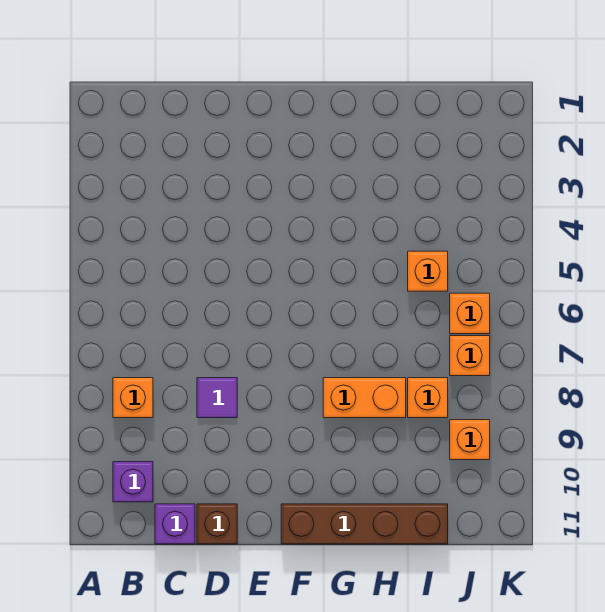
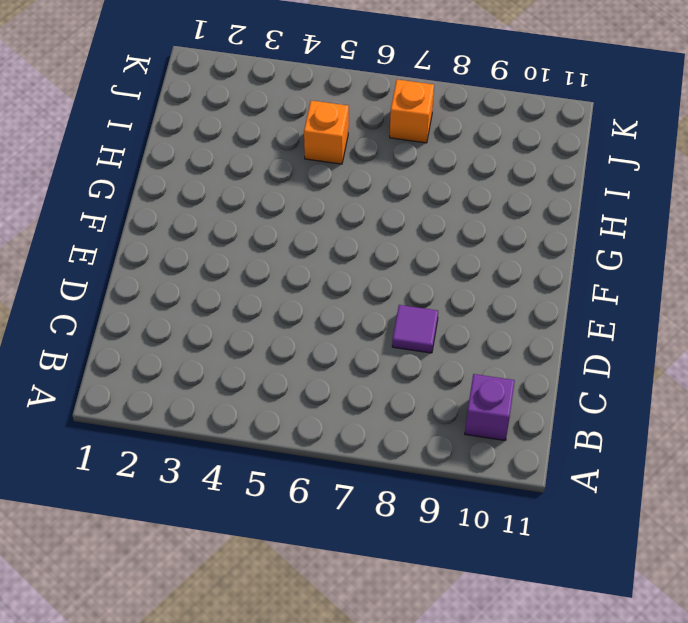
none -> orange brick B8 level 1
none -> purple brick C11 level 1
none -> brown brick D11 level 1

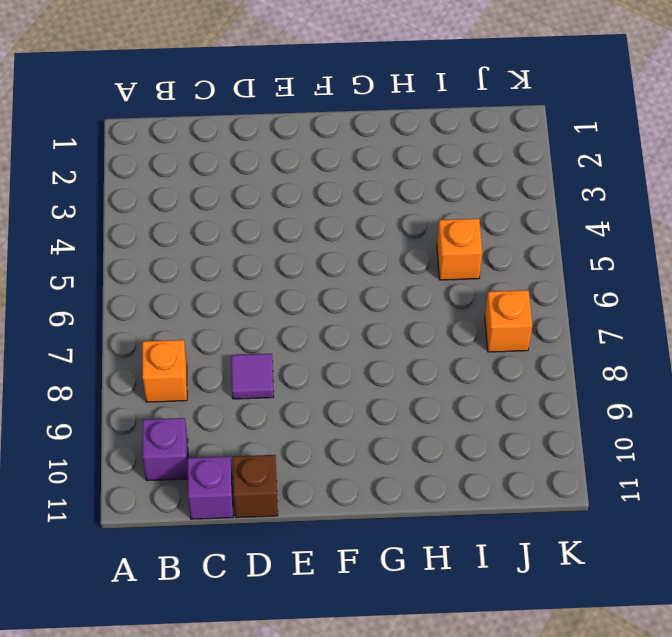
none -> brown brick F11:I11 level 1
none -> orange brick G8:H8 level 1
none -> orange brick I8 level 1

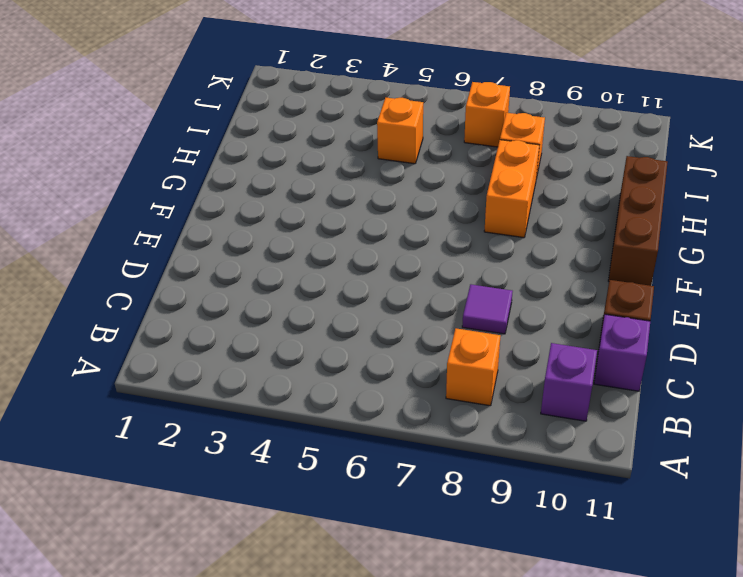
brown brick F11:H11 level 1 -> brown brick F11:I11 level 1
none -> orange brick J6 level 1
none -> orange brick J9 level 1

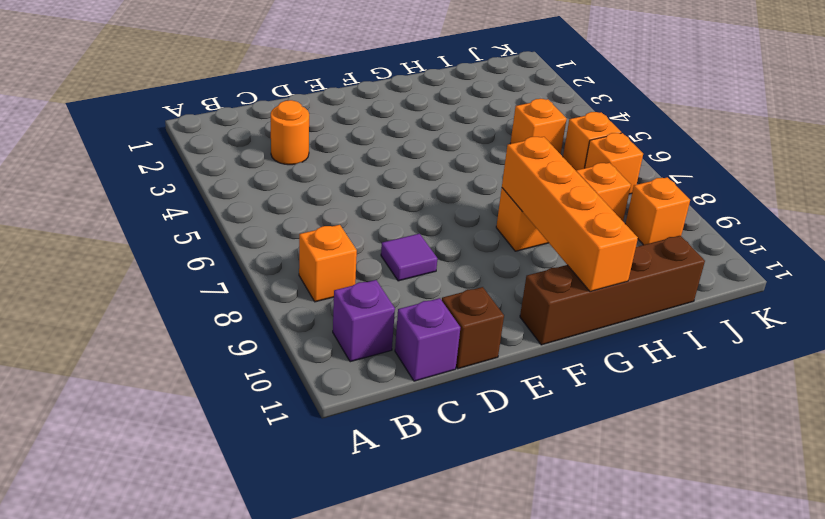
orange round brick C3 level 1 -> none
orange brick G8:G11 level 2 -> none

